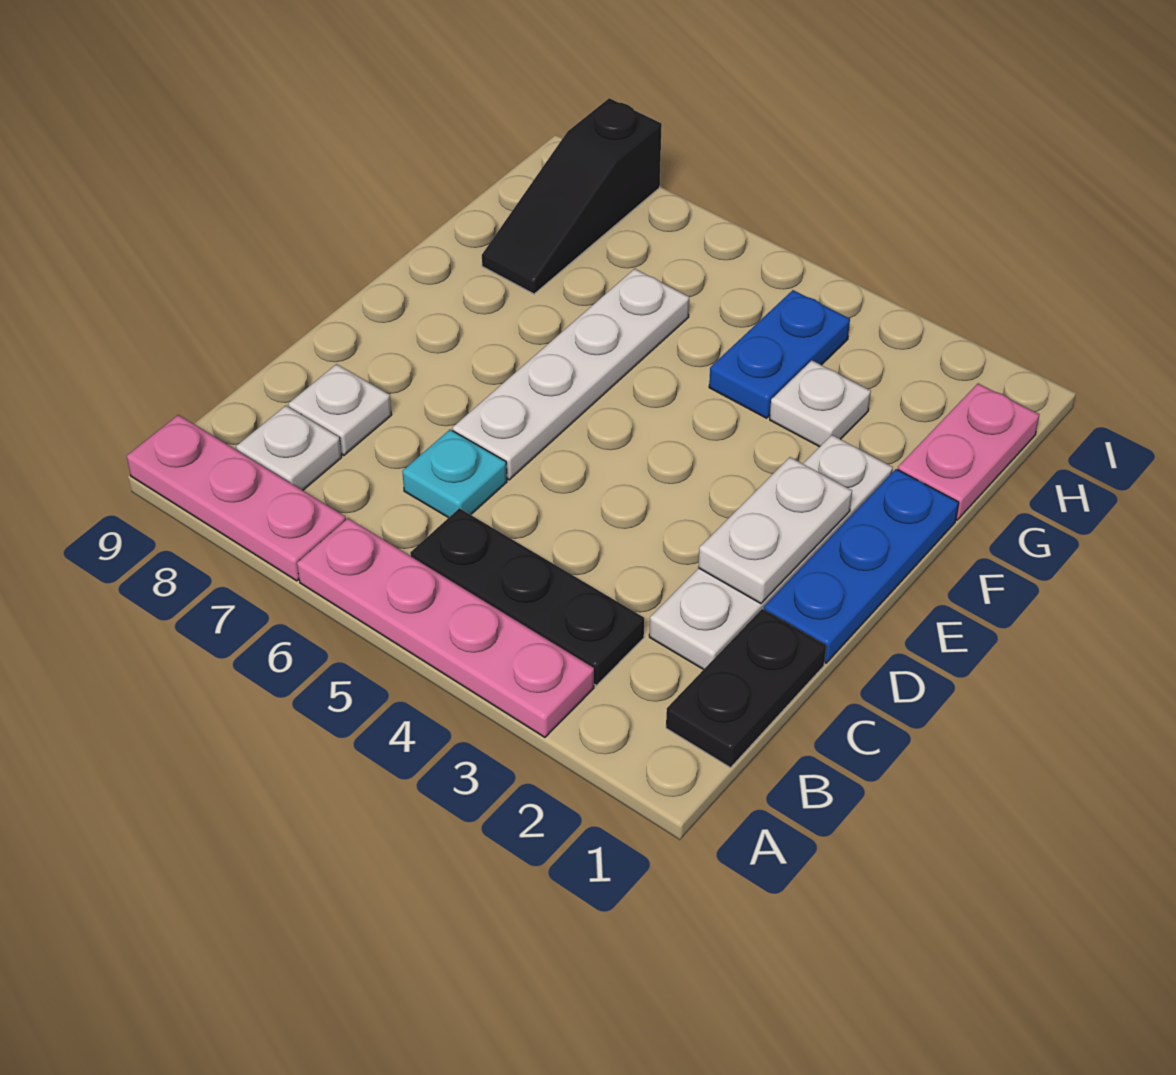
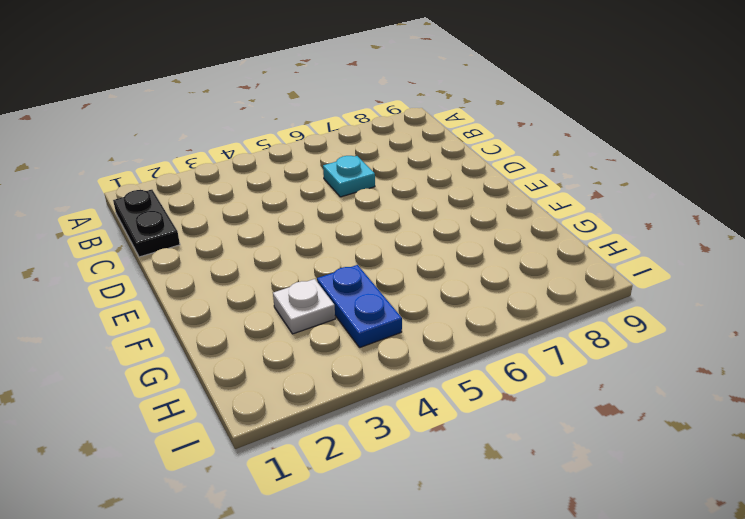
none -> pink plate A3:A6 level 1
none -> pink plate A7:A9 level 1
none -> black plate B3:B5 level 1

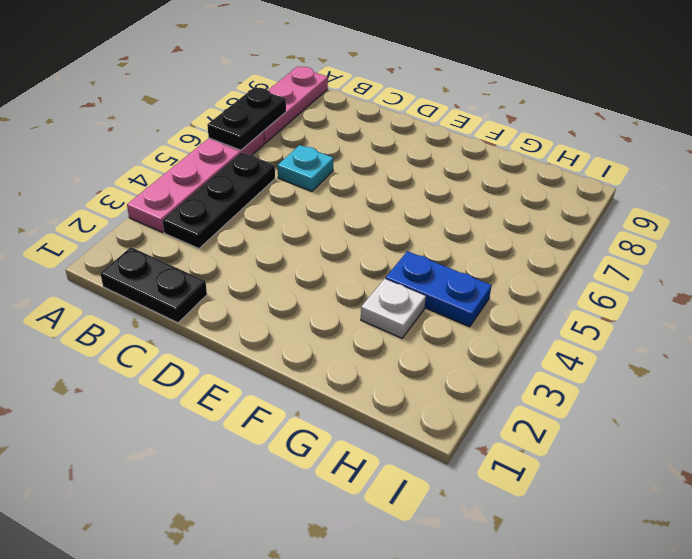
black plate A6:A7 level 2 -> none
none -> white plate B8 level 1
none -> white plate C2:F2 level 1
none -> white plate C8 level 1

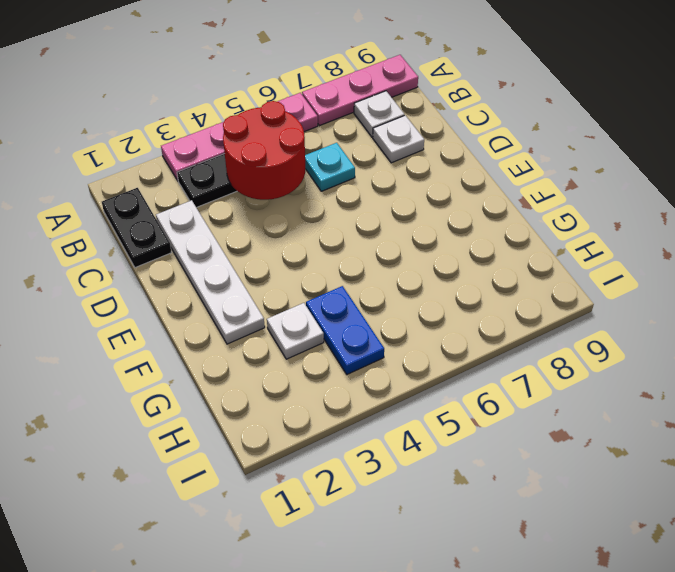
red round brick B4:C5 level 2 -> none
none -> blue plate D1:F1 level 1
none -> white plate D6:G6 level 1
none -> pink plate G1:H1 level 1

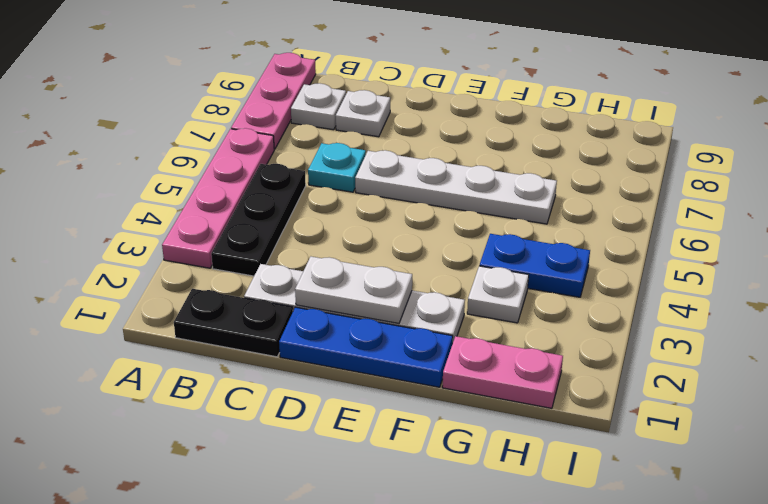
none -> black slope G8:I8 level 1 top I

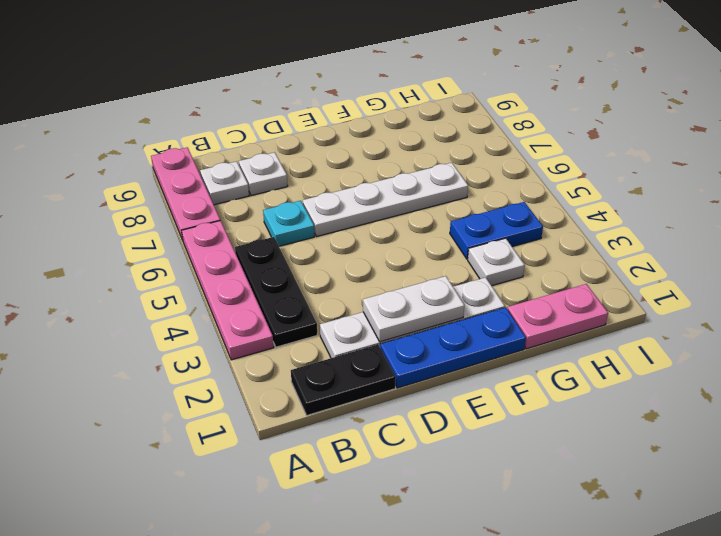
none -> black slope G8:I8 level 1 top I

